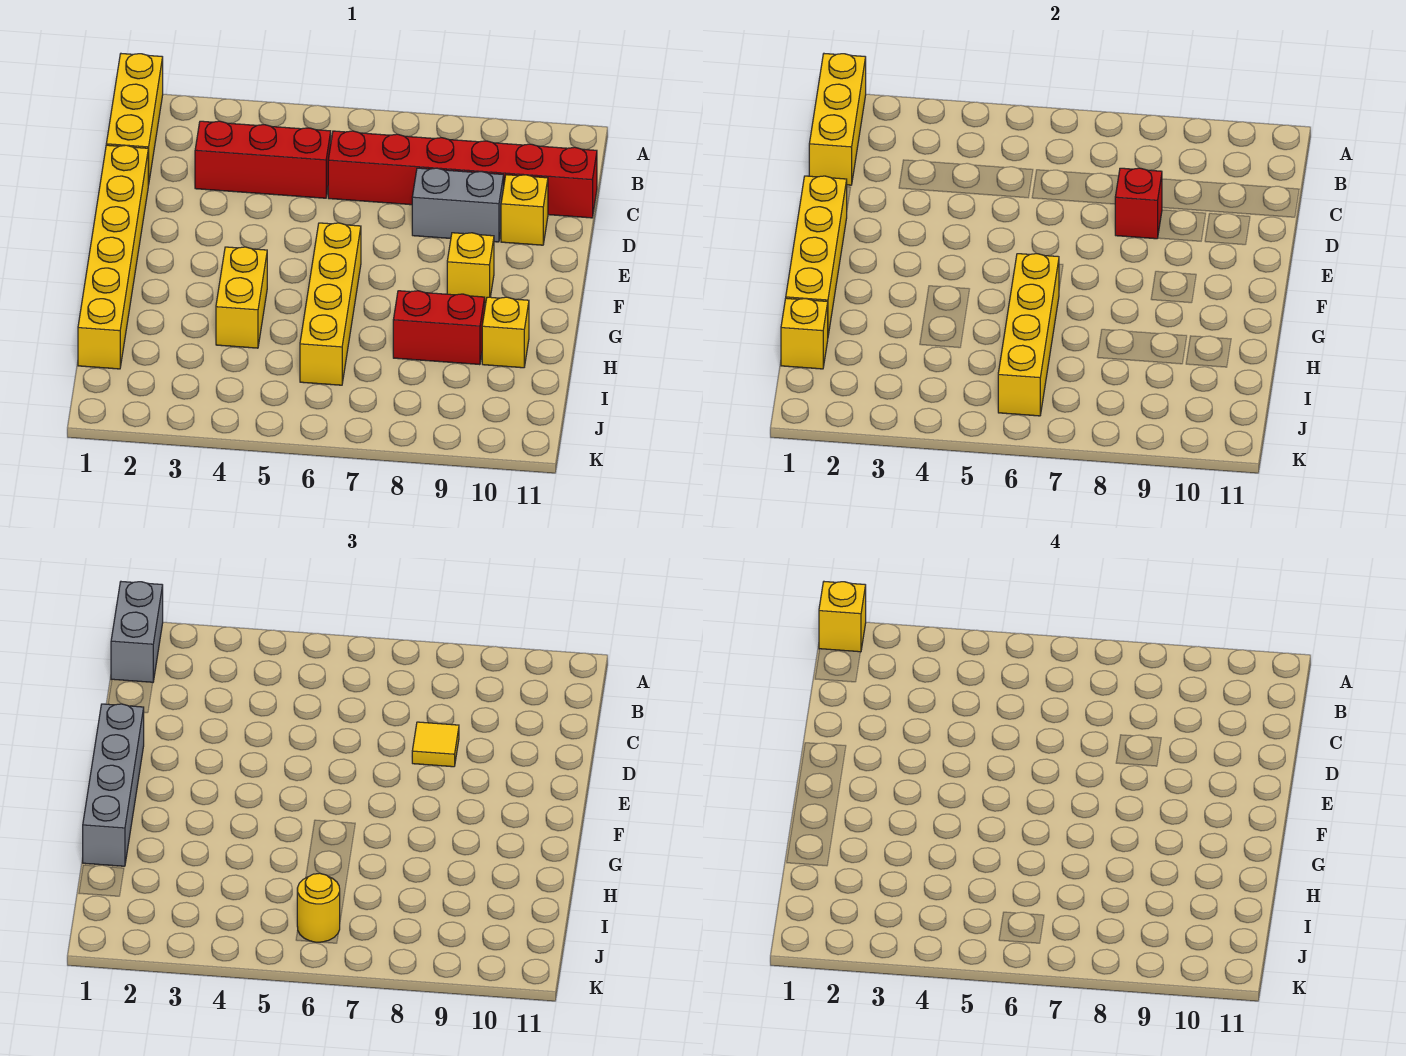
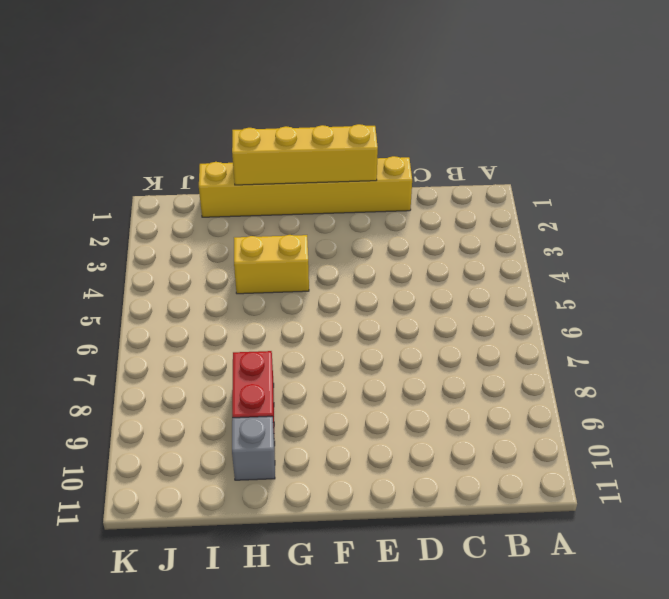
grey brick H10 level 1 -> yellow brick H10 level 1
none -> yellow brick A1:C1 level 1
none -> red brick C3:C5 level 1
none -> red brick C6:C11 level 1

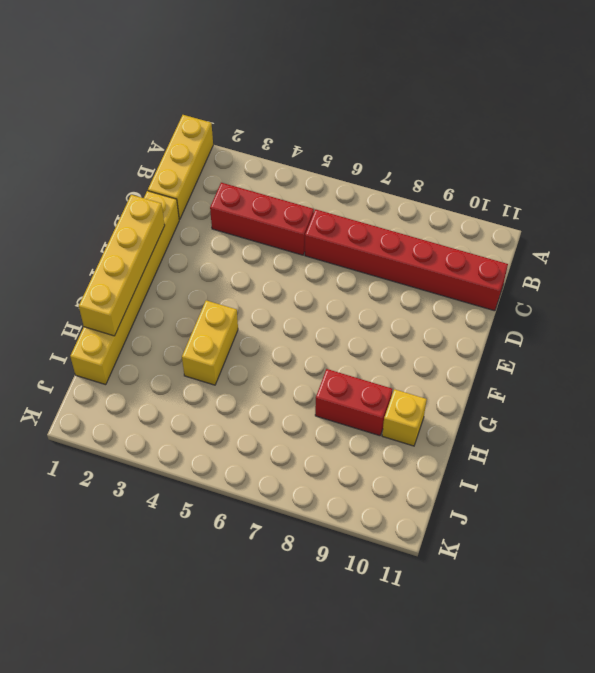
none -> grey brick D8:D9 level 1
none -> yellow brick D10 level 1
none -> yellow brick F6:I6 level 1

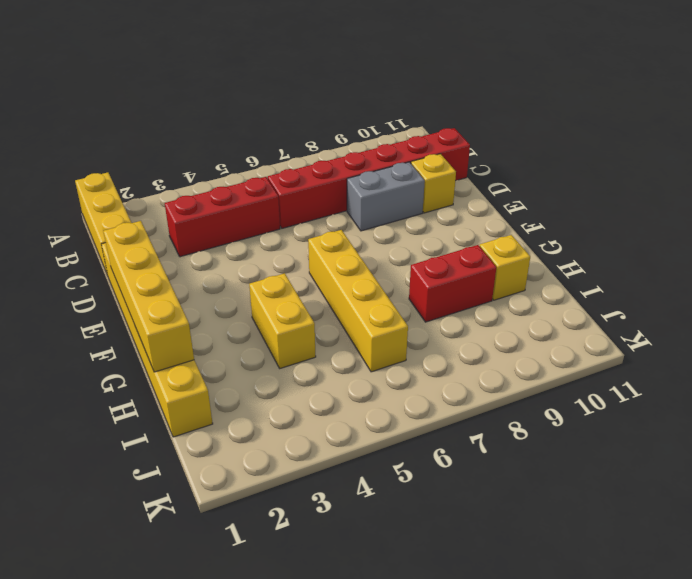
none -> yellow brick F9 level 1
none -> yellow brick A1:C1 level 2
none -> red brick D8 level 2

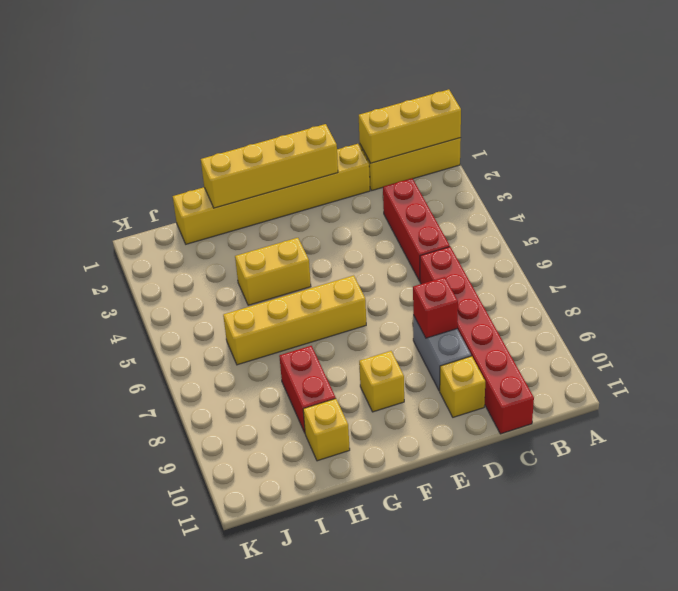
none -> yellow brick G6:J6 level 2
none -> yellow brick I1 level 2
none -> grey brick A1:B1 level 3

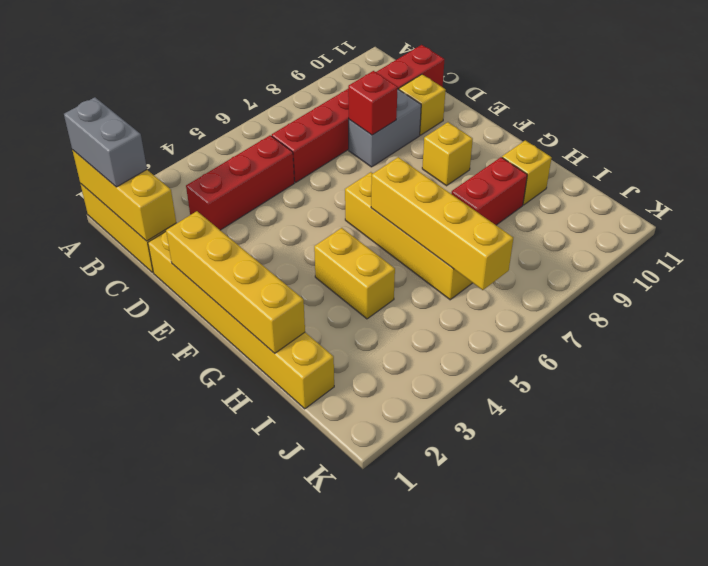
none -> yellow brick I1 level 2
none -> yellow tile D8 level 3
none -> grey brick E1:H1 level 3

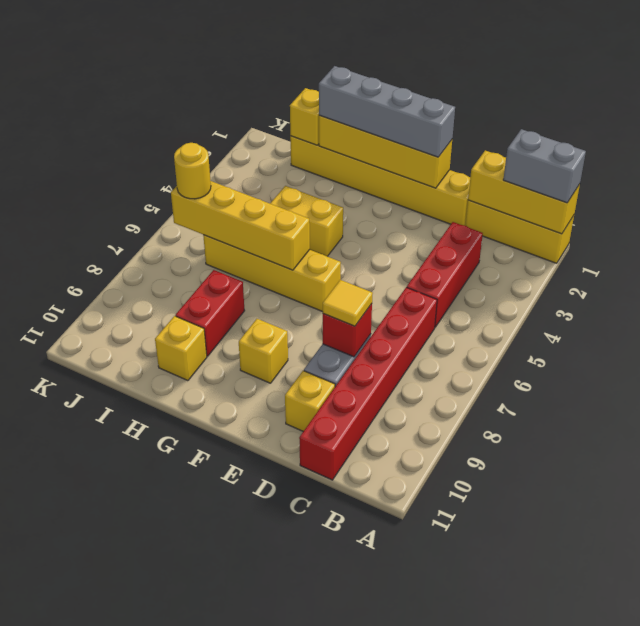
none -> yellow brick A1 level 4

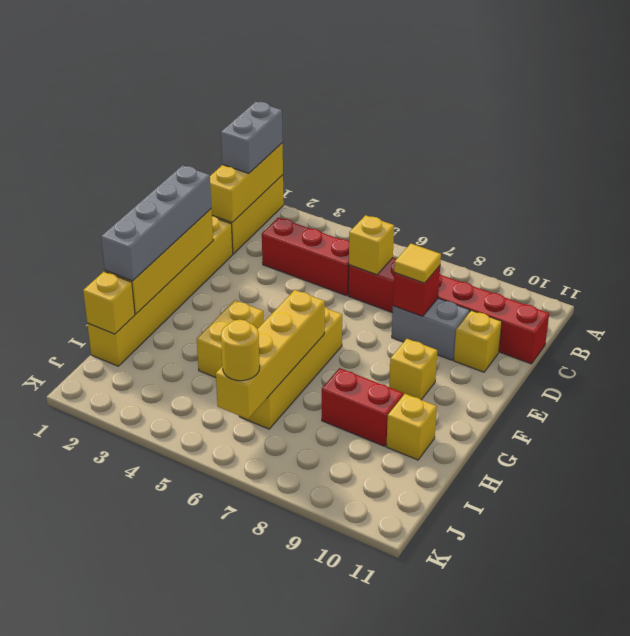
yellow brick C6 level 2 -> yellow brick A1 level 4

